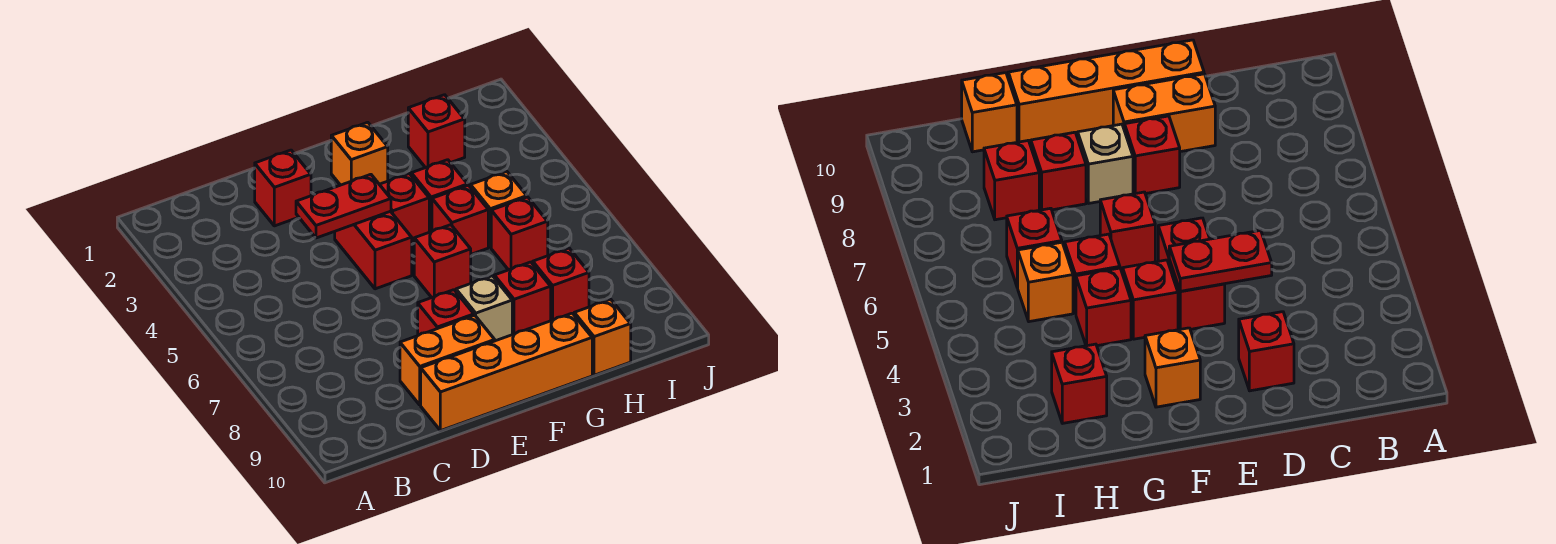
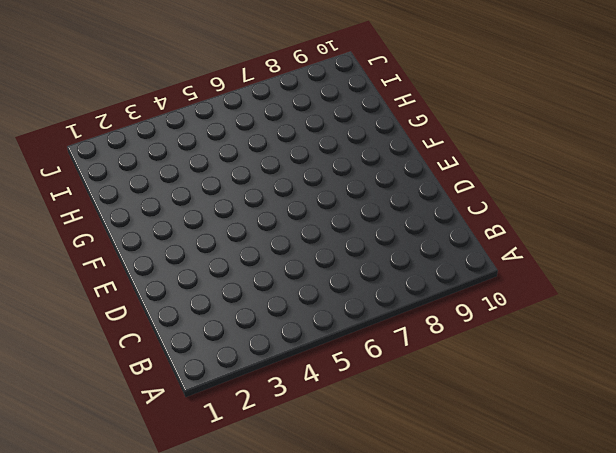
none -> red brick D2 level 1
none -> orange brick D9:E9 level 1
none -> orange brick D10:G10 level 1

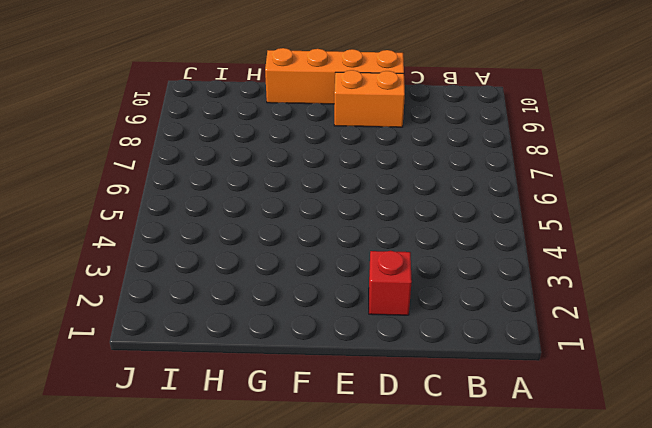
none -> red brick E4:E5 level 1
none -> red brick E8 level 1
none -> orange brick F2 level 1

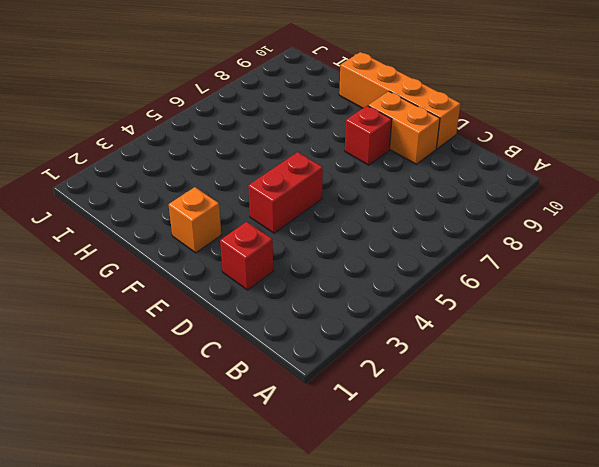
none -> red brick F4 level 1
none -> red brick F6 level 1
none -> tan brick F8 level 1

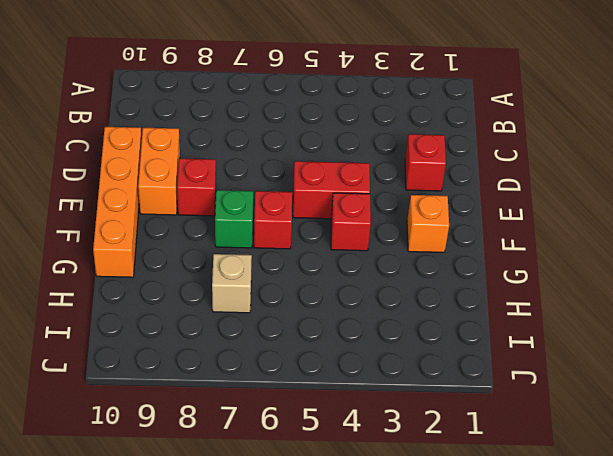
green brick F7 level 1 -> none
tan brick H7 level 1 -> tan brick F8 level 1
none -> red brick G4 level 1
none -> red brick G5 level 1
none -> red brick G8 level 1

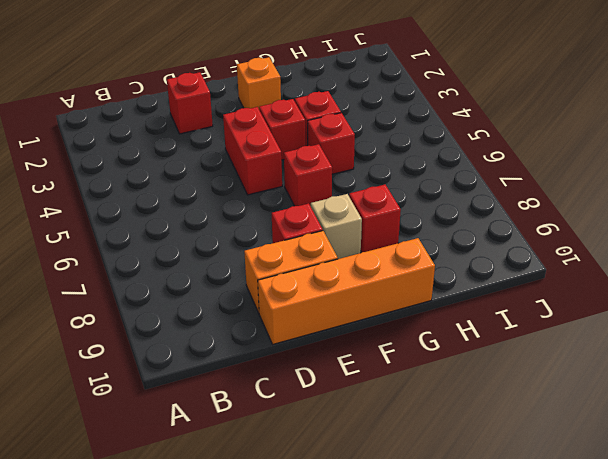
none -> red brick H2 level 1
none -> orange brick H5 level 1
none -> red brick H6 level 1

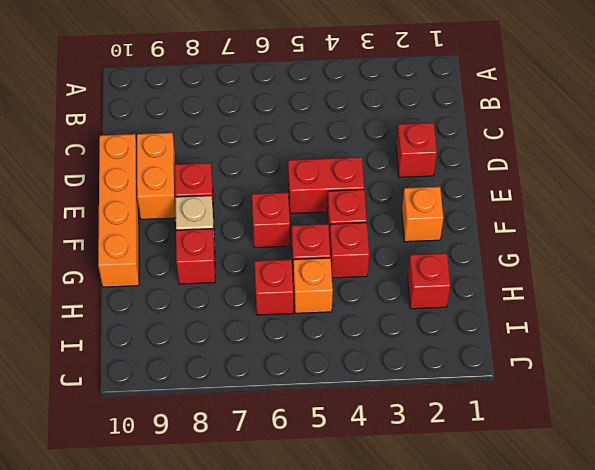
none -> red brick H8 level 1
none -> orange brick H10 level 1
none -> red plate D4:E4 level 2

